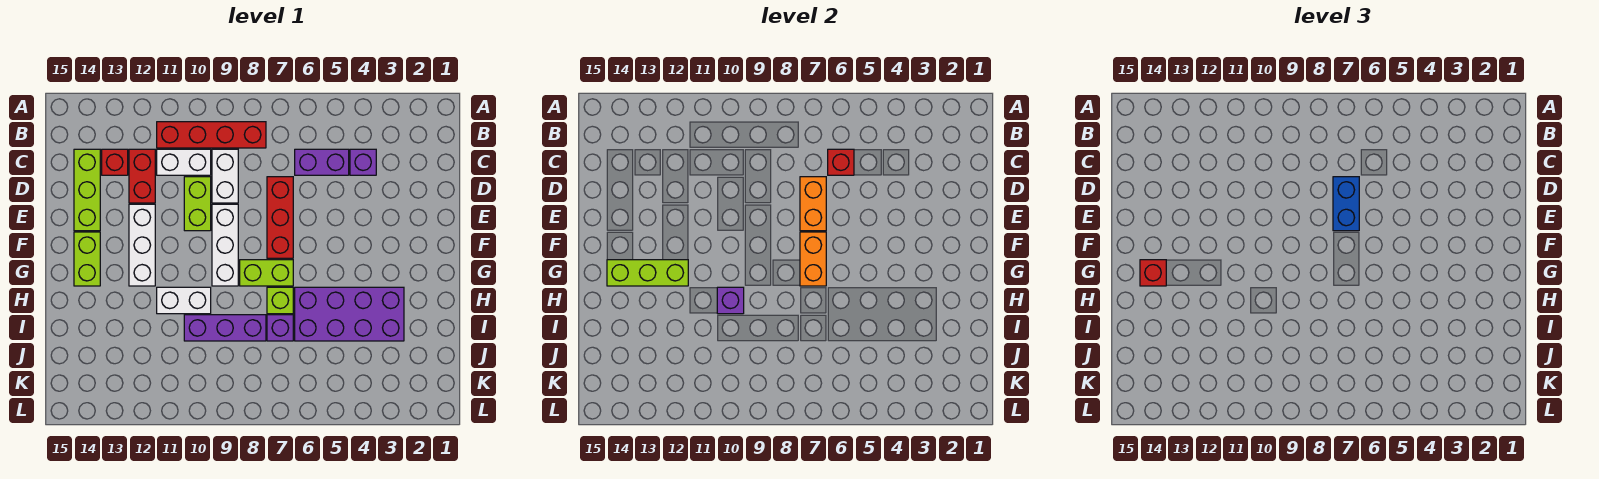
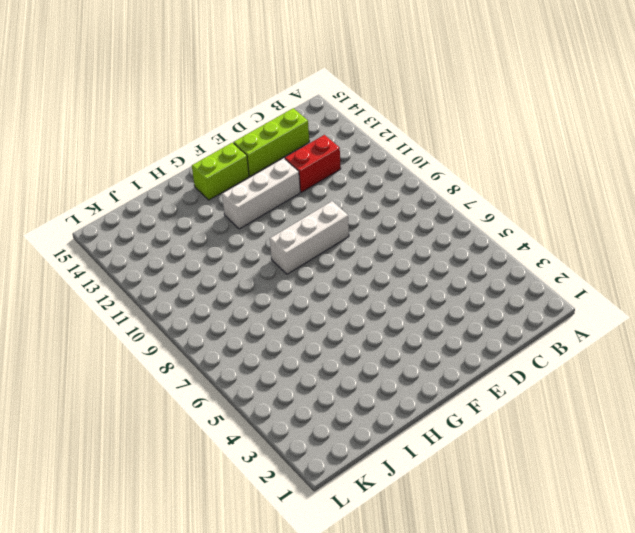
none -> red brick B8:B11 level 1
none -> purple brick C4 level 1
none -> purple brick C5:C6 level 1

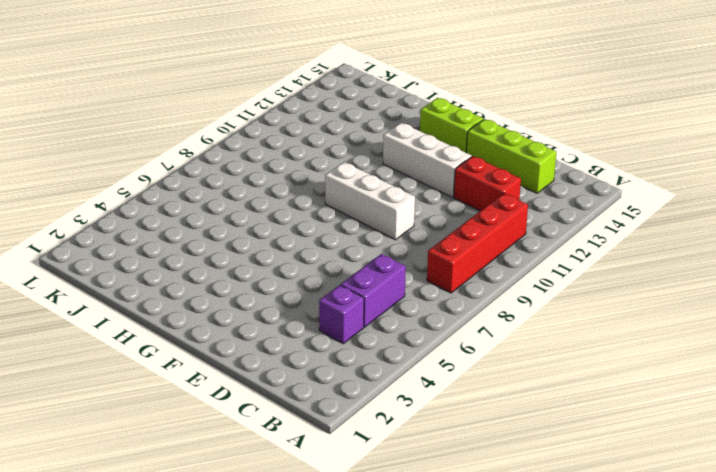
none -> white brick C9:D9 level 1
none -> white brick C10:C11 level 1
none -> red brick C13 level 1

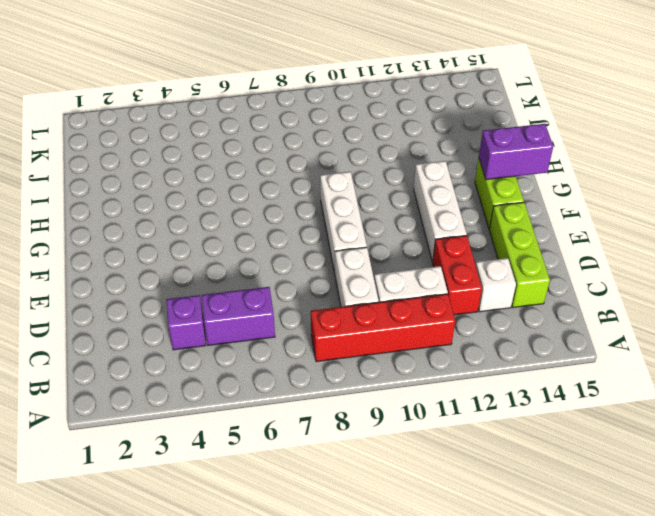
white brick C13 level 1 -> red brick C13 level 1
purple brick G14:G15 level 2 -> lime brick G12:G14 level 2
none -> red brick D7:F7 level 1
none -> lime brick D10:E10 level 1
none -> lime brick G7:G8 level 1

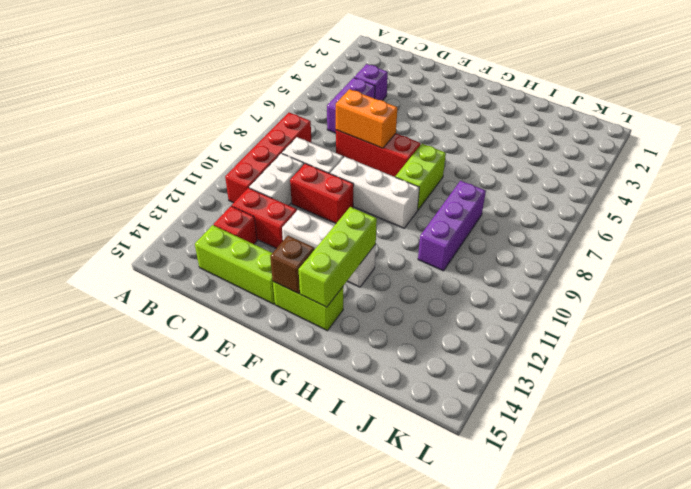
red brick D10:E10 level 1 -> lime brick D10:E10 level 1
brown brick F14 level 2 -> none
none -> purple brick H3:I6 level 1
none -> lime brick H7 level 1
none -> white brick H10:H11 level 1

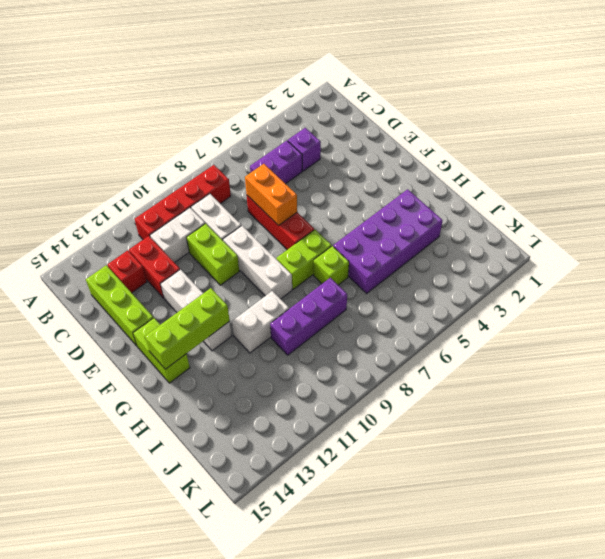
none -> purple brick I7 level 1
none -> red brick C6 level 2
none -> orange brick F7:G7 level 2

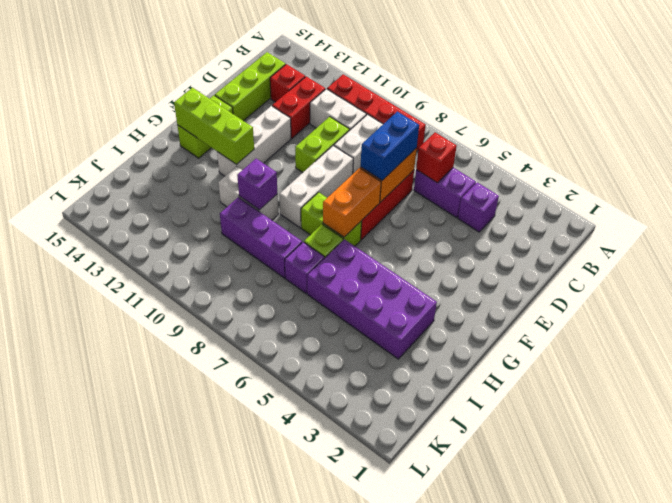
none -> red brick G14 level 3

